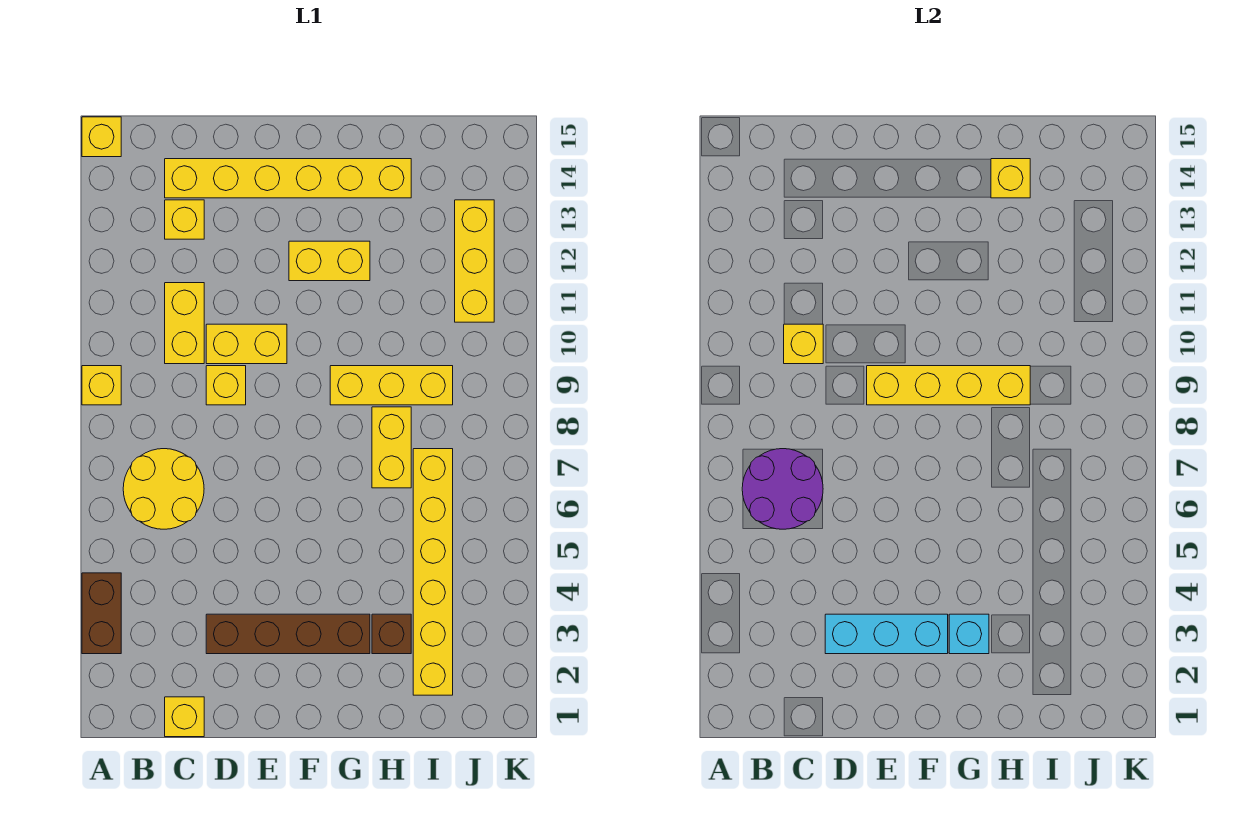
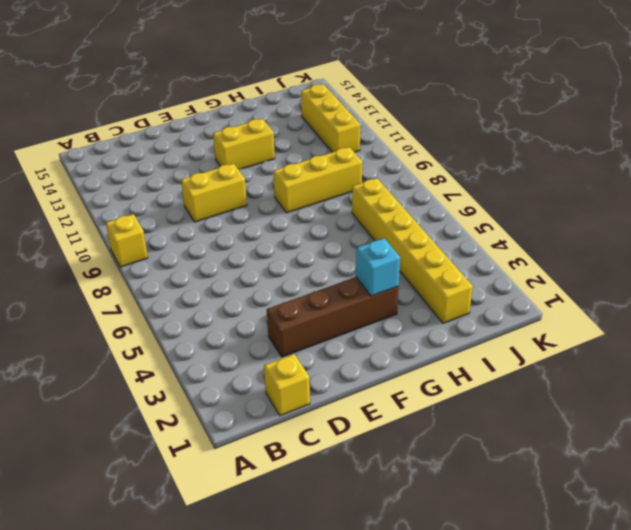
none -> brown brick A3:A4 level 1
none -> yellow brick A15 level 1
none -> yellow round brick B6:C7 level 1

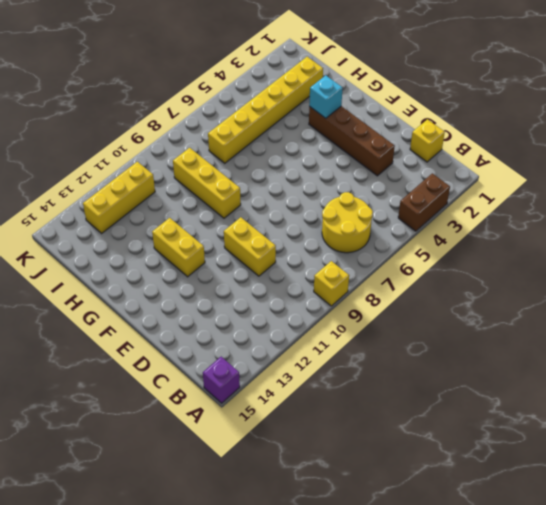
purple brick A15 level 1 -> yellow brick A15 level 1
none -> yellow brick C10:C11 level 1
none -> yellow brick C13 level 1
none -> yellow brick C14:H14 level 1

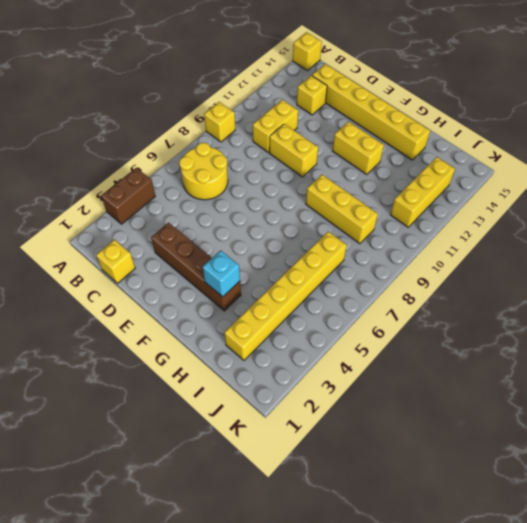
none -> yellow brick D9 level 1
none -> brown brick H3 level 1
none -> yellow brick H7:H8 level 1

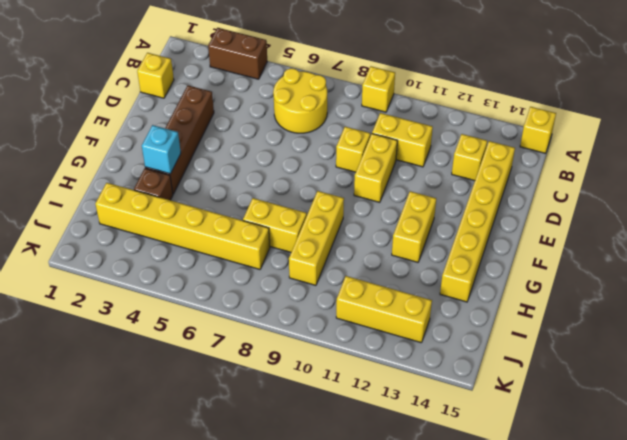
none -> purple round brick B6:C7 level 2
none -> yellow brick C10 level 2
none -> cyan brick D3:F3 level 2

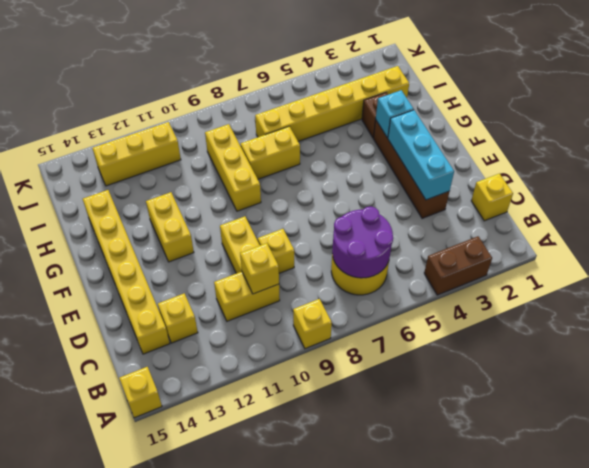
none -> yellow brick E9:H9 level 2
none -> yellow brick H14 level 2

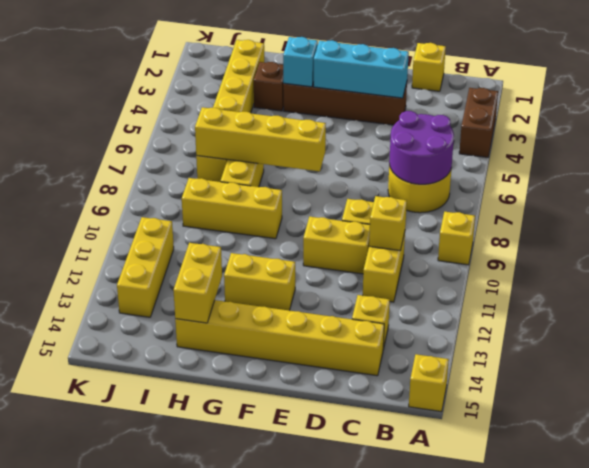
yellow brick F7:I7 level 2 -> yellow brick E9:H9 level 2
yellow brick H13:H14 level 2 -> yellow brick H14 level 2

